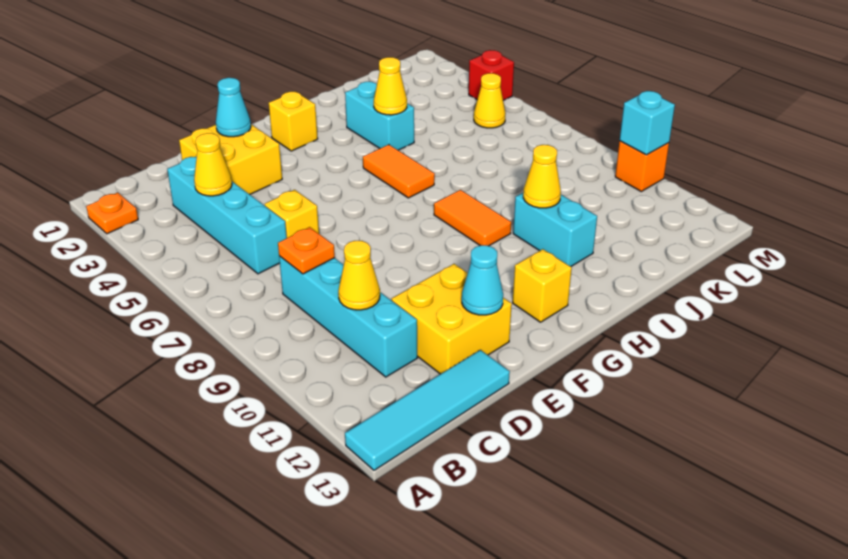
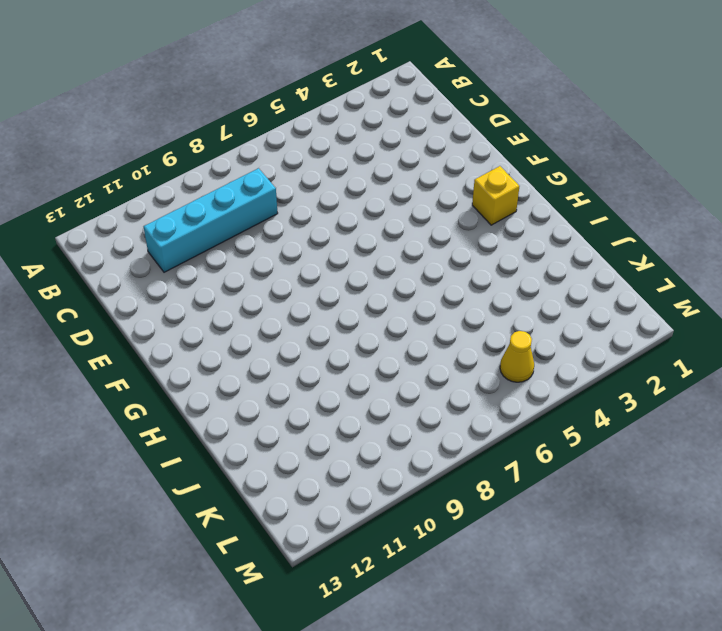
none -> orange plate A2 level 1
none -> cyan tile A13:D13 level 1
none -> cyan brick C3:C6 level 1

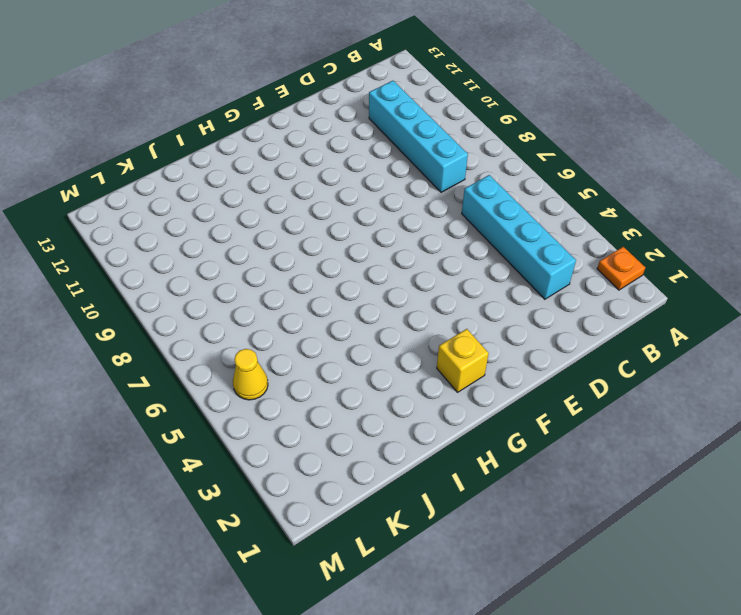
none -> cyan tile A13:D13 level 1
none -> yellow brick D2:E3 level 1
none -> yellow brick D6 level 1

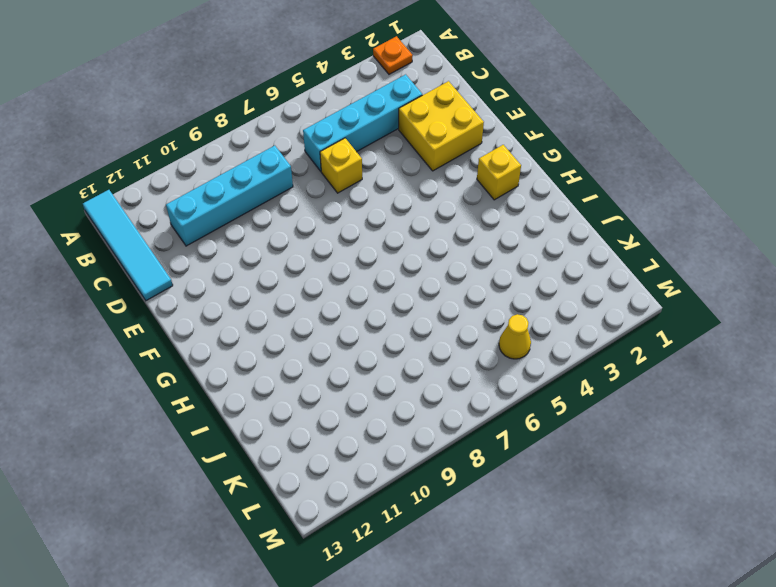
none -> yellow brick D11:E12 level 1
none -> yellow brick G12 level 1
none -> orange tile H5:H6 level 1

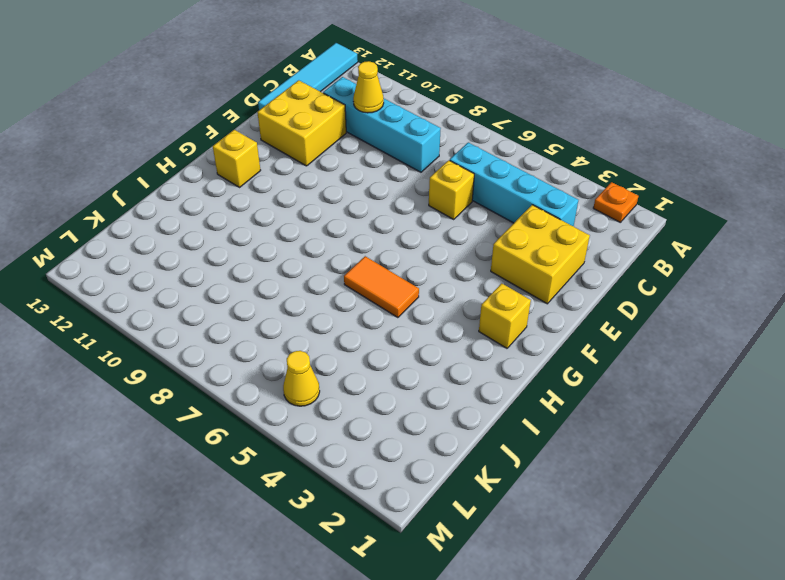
none -> orange tile H8:H9 level 1
none -> cyan brick I3:I4 level 1
none -> cyan brick I10:I11 level 1

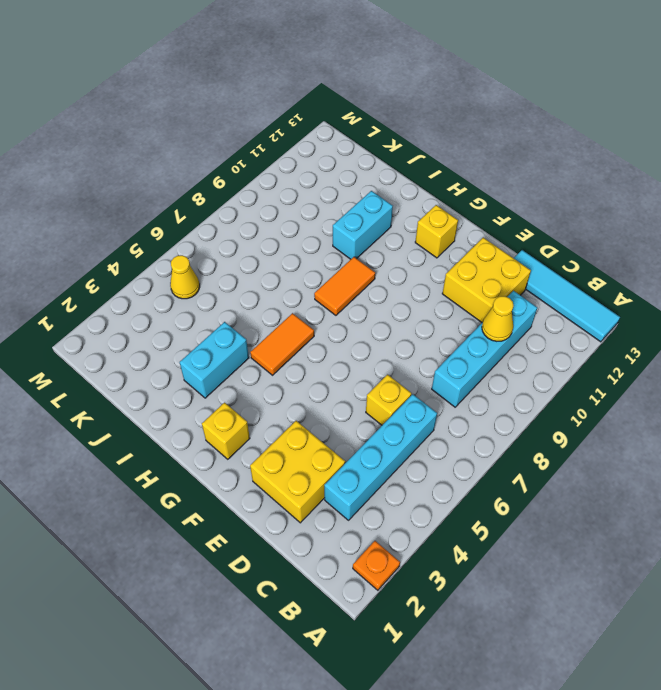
none -> red brick M4 level 1
none -> orange brick M10 level 1
none -> yellow cone C4 level 2

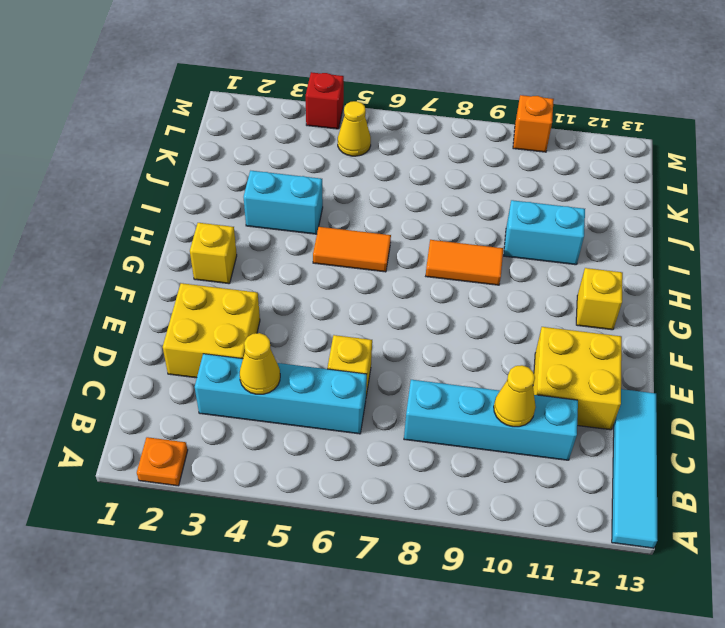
none -> orange plate C8 level 2
none -> cyan cone E2 level 2
none -> cyan cone E12 level 2

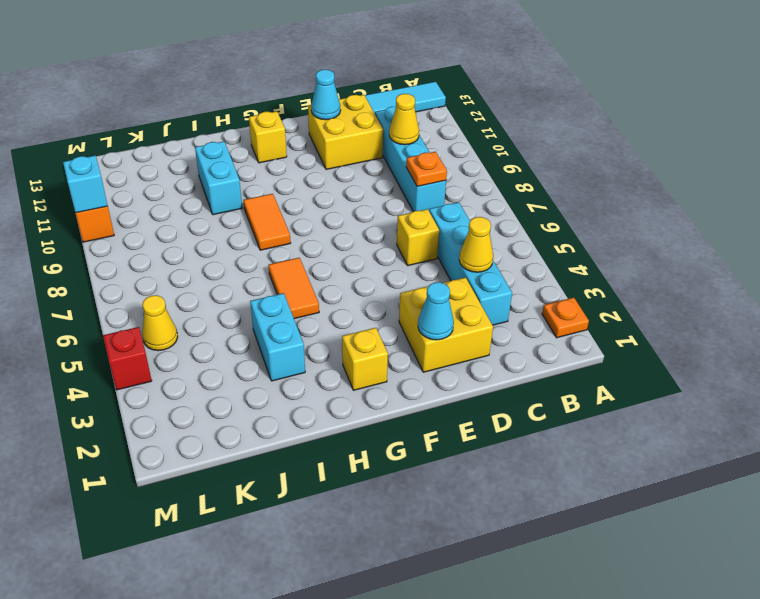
none -> yellow cone I4 level 2
none -> yellow cone I10 level 2

